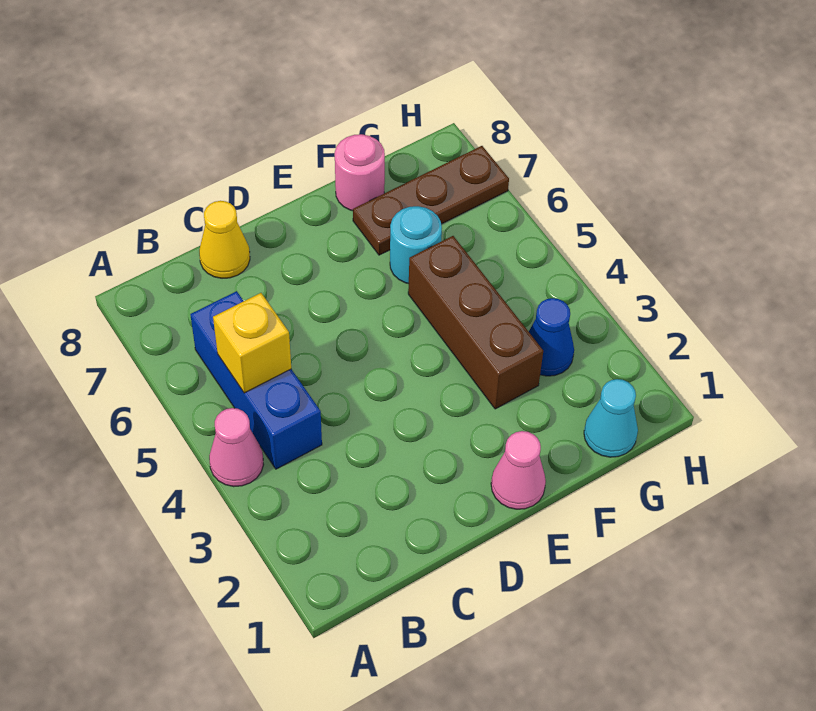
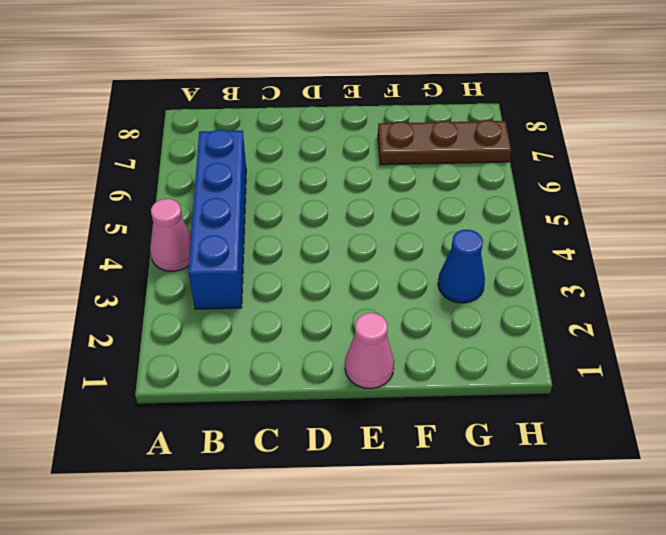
blue brick B3:B6 level 1 -> blue brick B4:B6 level 1
none -> yellow cone C8 level 1
none -> brown brick F3:F5 level 1

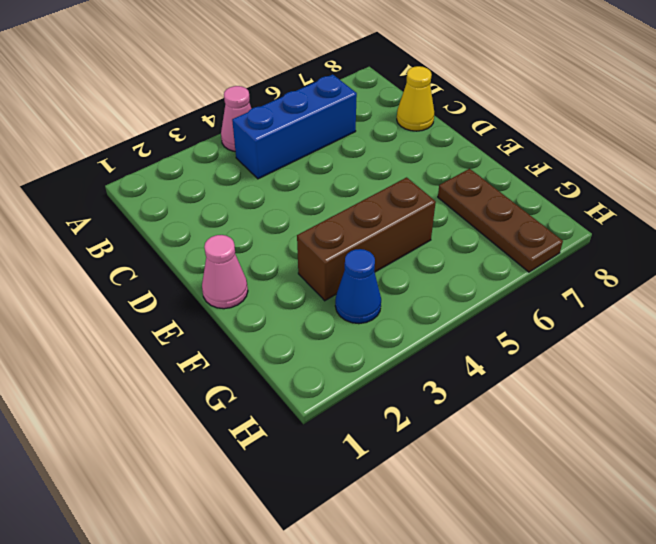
none -> cyan round brick F6 level 1
none -> pink round brick F8 level 1

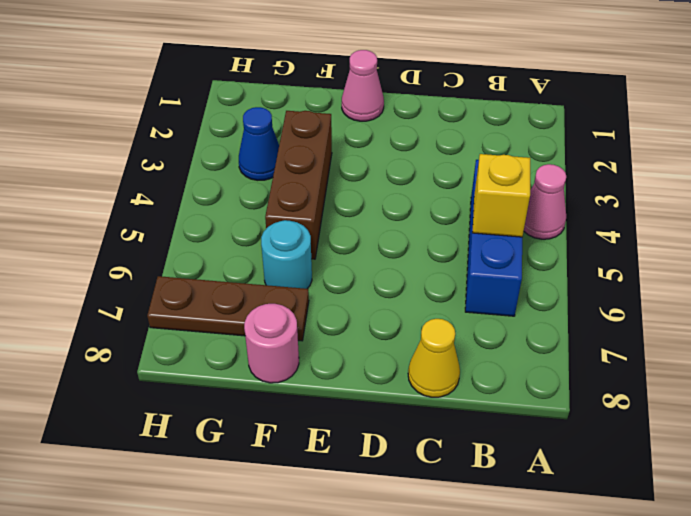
none -> cyan cone G1 level 1

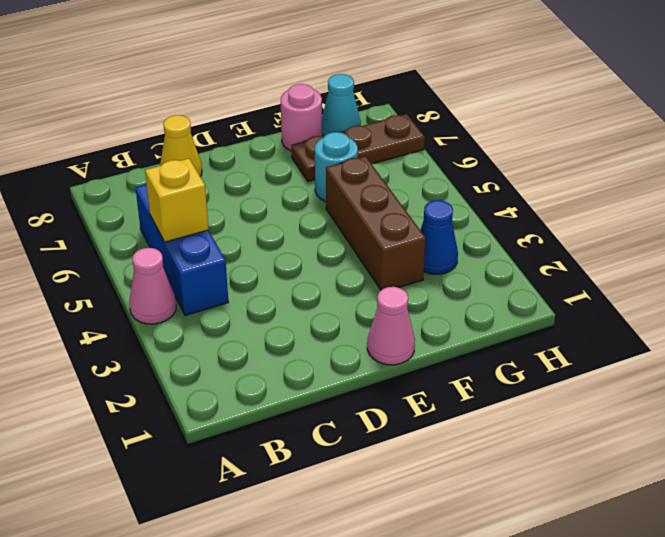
cyan cone G8 level 1 -> cyan cone G1 level 1

